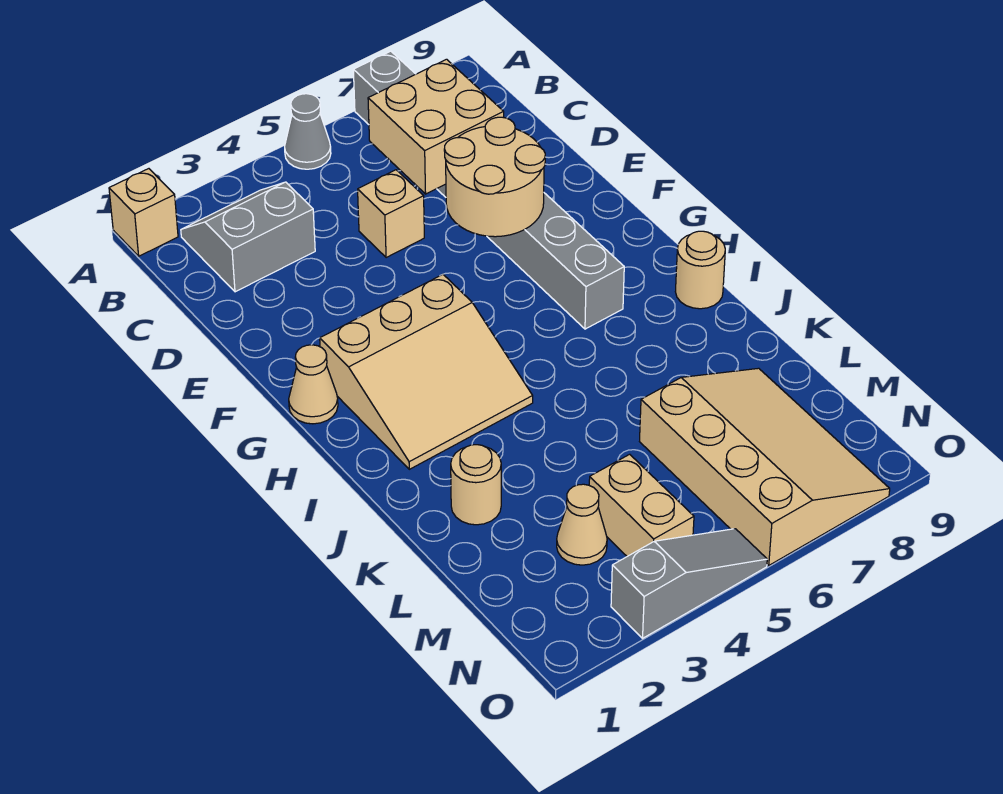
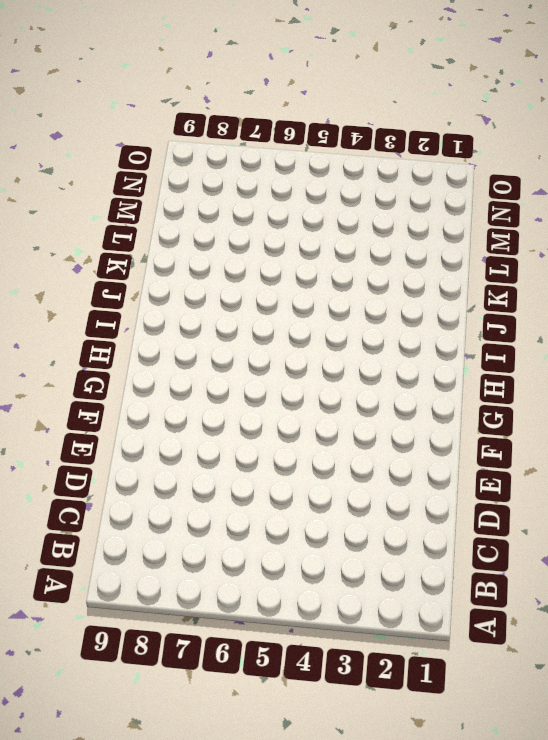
none -> tan brick A1 level 1
none -> grey cone A5 level 1
none -> grey brick A7:H7 level 1

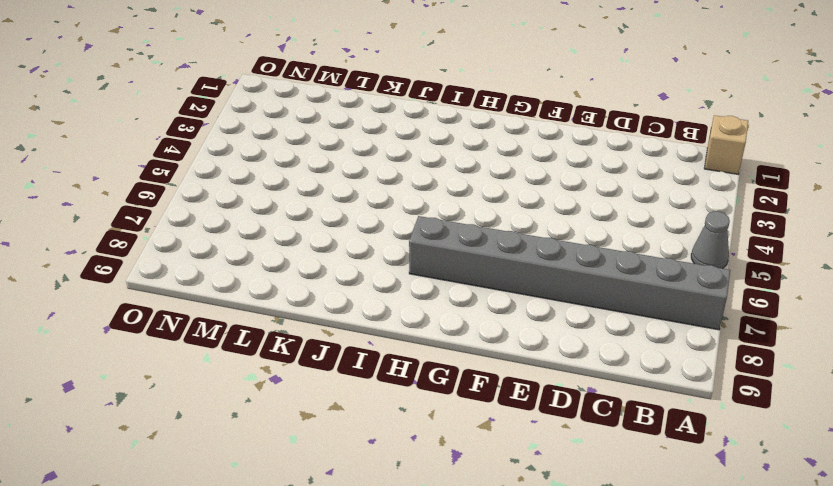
none -> grey slope B2:C3 level 1 top C
none -> tan brick D5 level 1
none -> tan cone G1 level 1

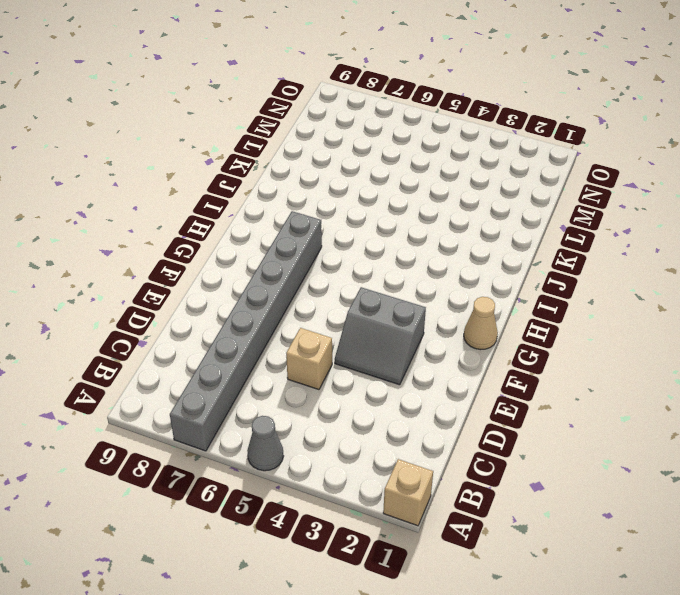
grey slope E3:F4 level 1 top F -> grey slope B2:C3 level 1 top C
none -> tan slope G2:I4 level 1 top G
none -> tan round brick I9 level 1
none -> tan round brick K2 level 1

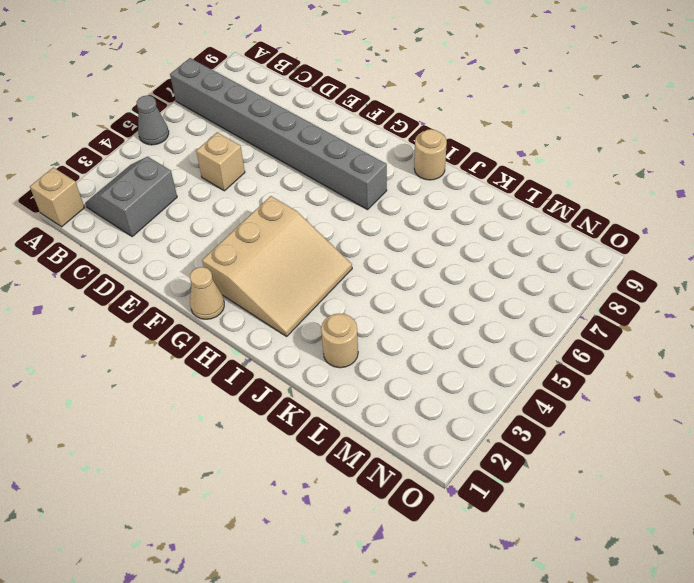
none -> tan slope L6:O8 level 1 top 6
none -> tan cone M3 level 1
none -> tan brick M4:N4 level 1

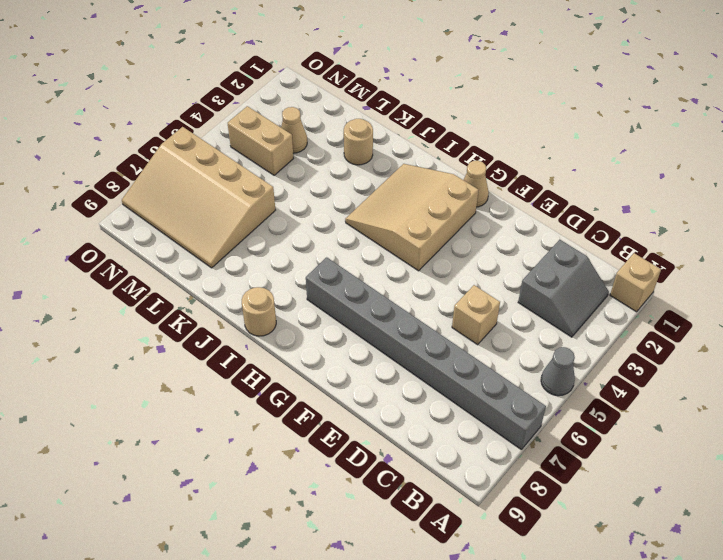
none -> grey slope O3:O5 level 1 top 3
none -> tan brick C6:D7 level 2
none -> tan round brick E6:F7 level 2

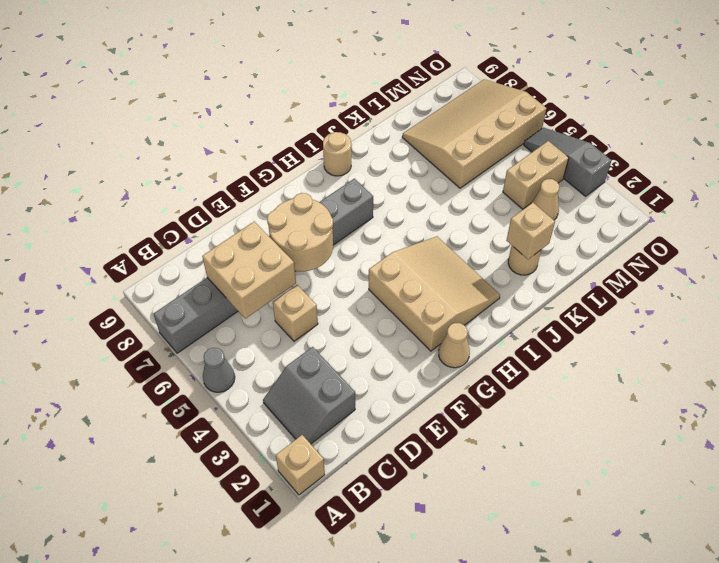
tan brick K2 level 2 -> none

